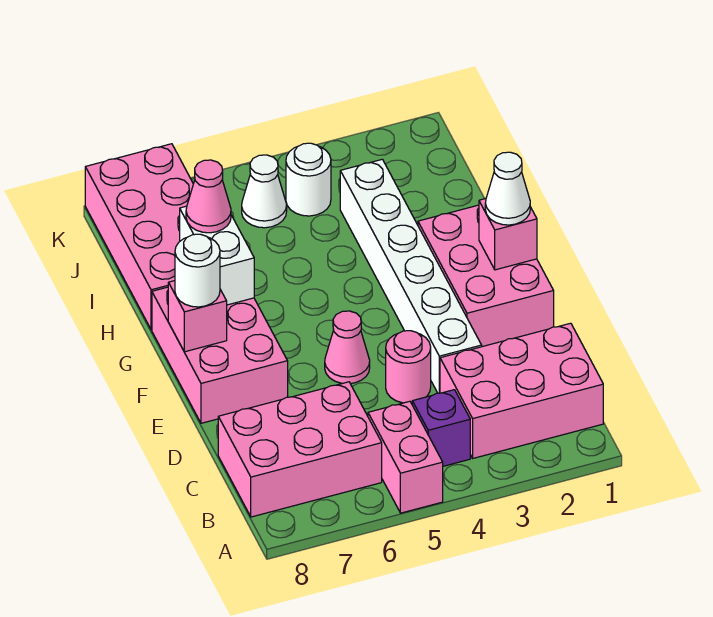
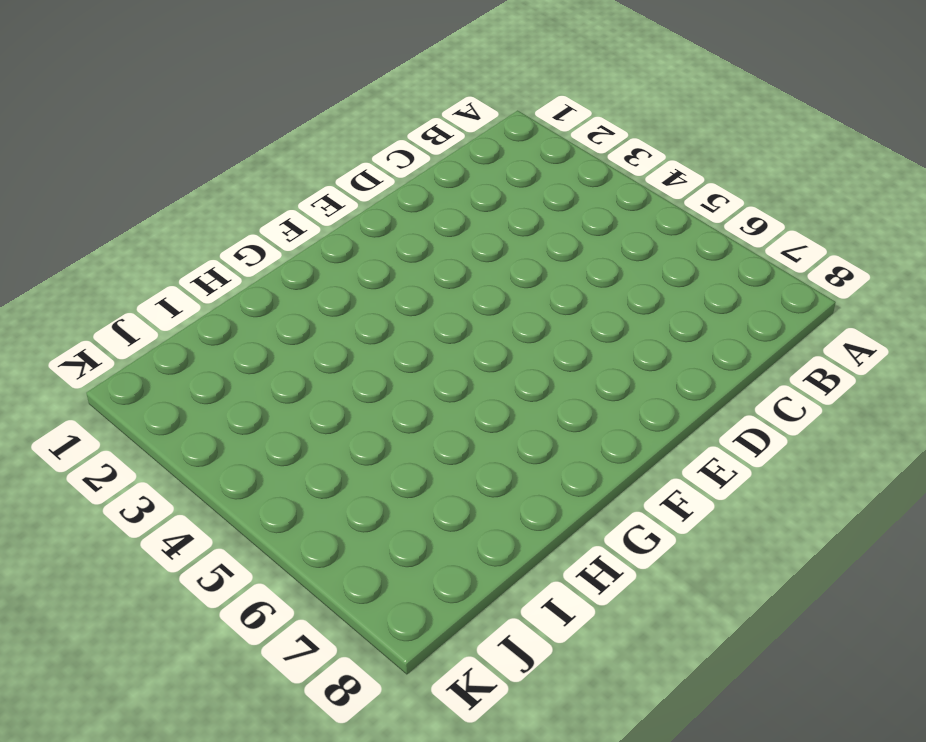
none -> pink brick A5:B5 level 1
none -> pink brick B1:C3 level 1
none -> purple brick B4 level 1

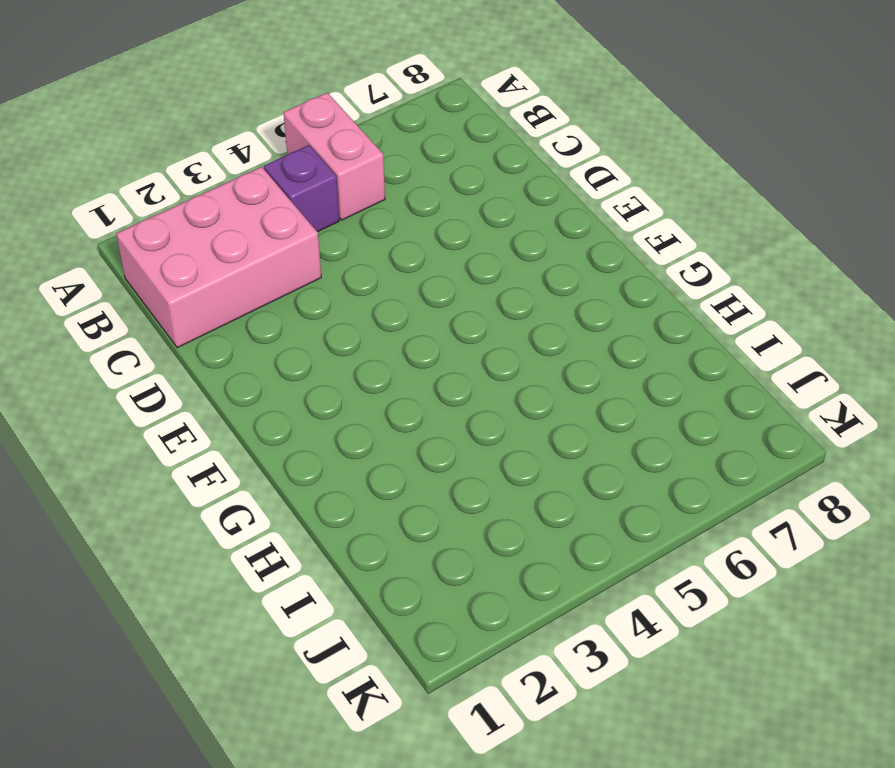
none -> pink brick B6:C8 level 1
none -> white brick D3:I3 level 1
none -> pink round brick D4 level 1

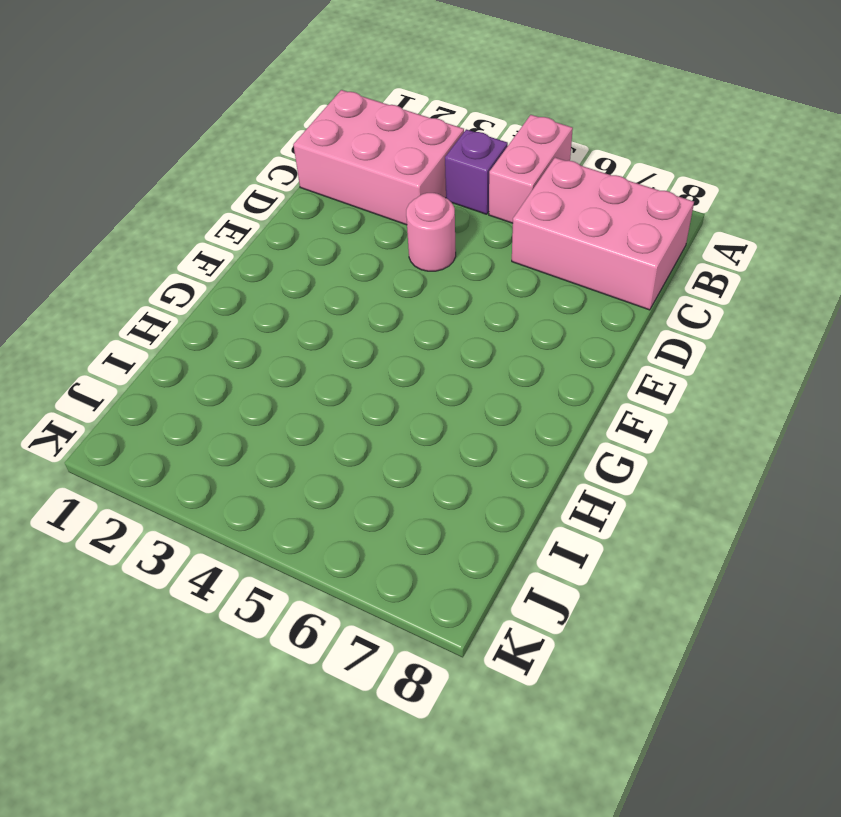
none -> white brick D3:I3 level 1
none -> pink brick E1:G2 level 1
none -> pink cone E5 level 1

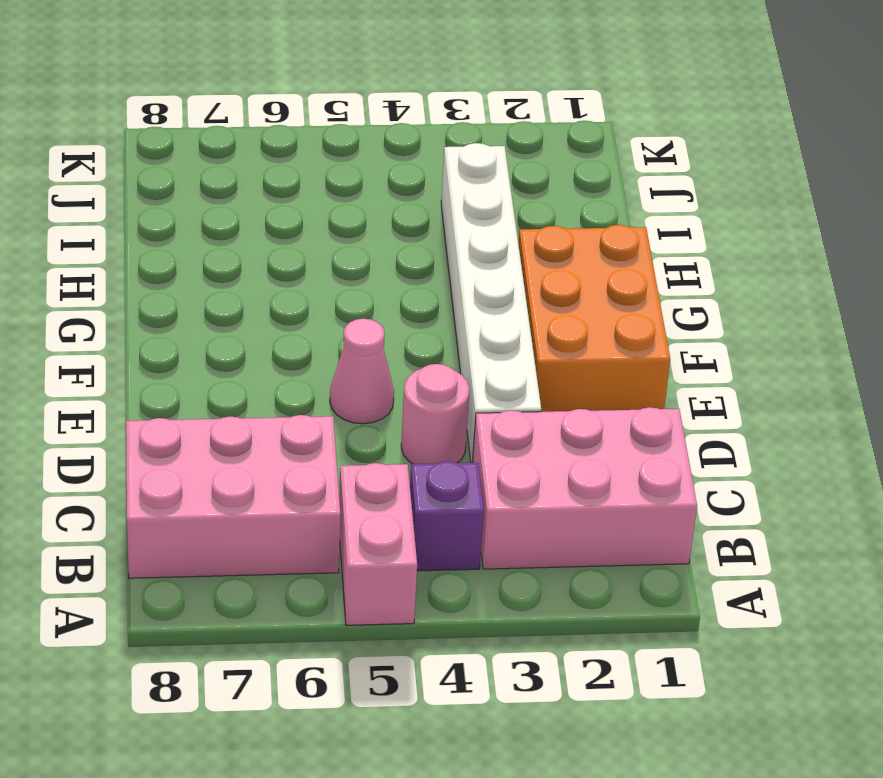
orange brick E1:G2 level 1 -> pink brick E1:G2 level 1
none -> pink brick E7:G8 level 1
none -> pink brick H7:K8 level 1
none -> white round brick J4 level 1

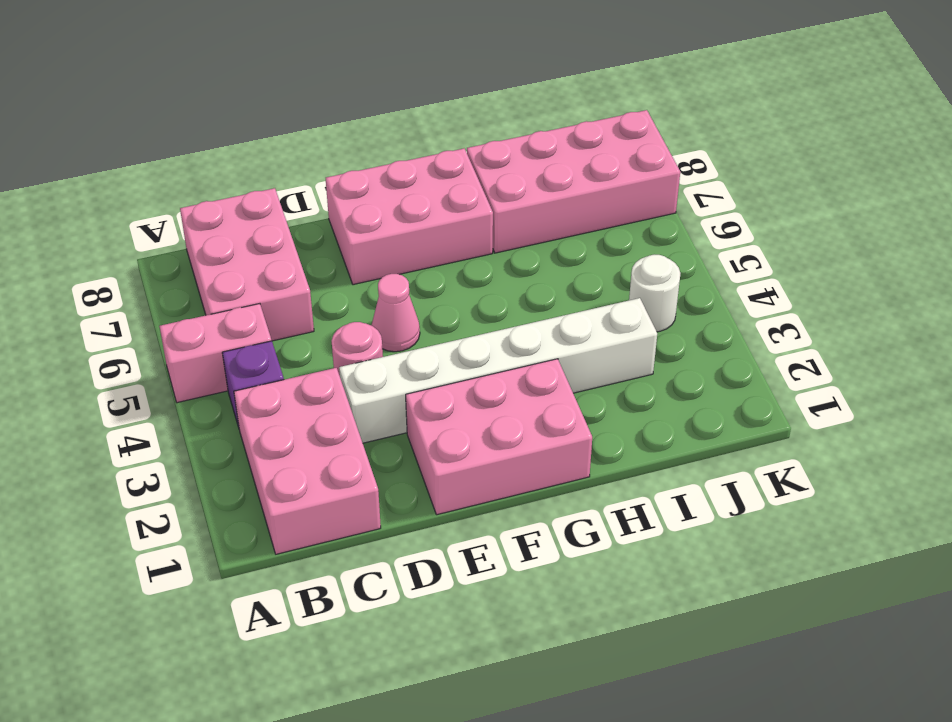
none -> white cone J5 level 1
none -> pink brick F1 level 2
none -> pink brick F8 level 2

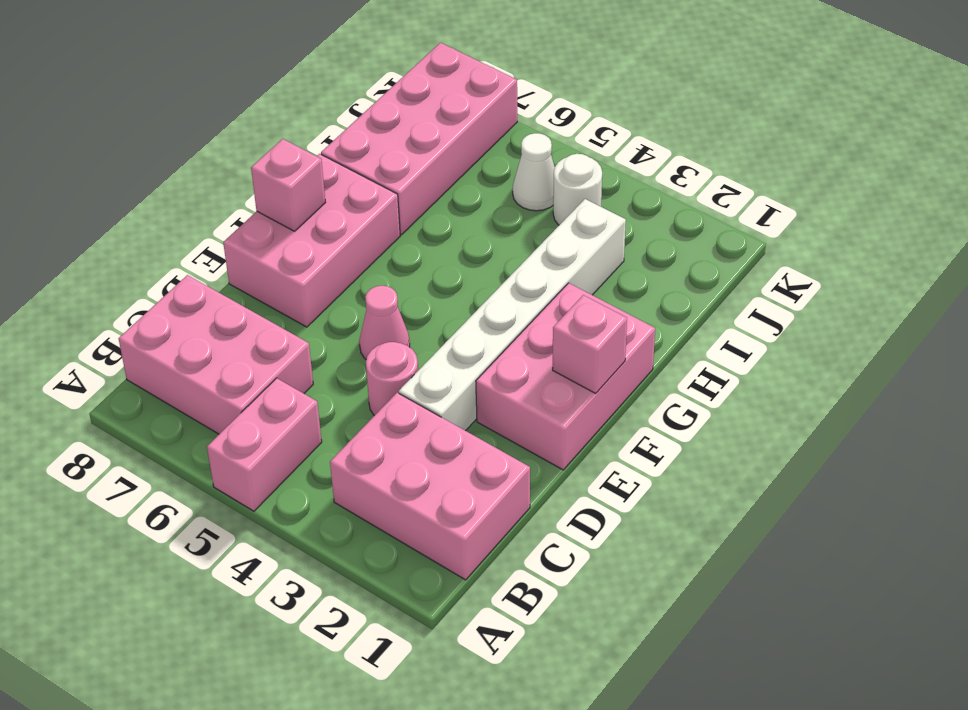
none -> purple brick B4 level 1
none -> white brick G7:H7 level 2
none -> white cone F1 level 3

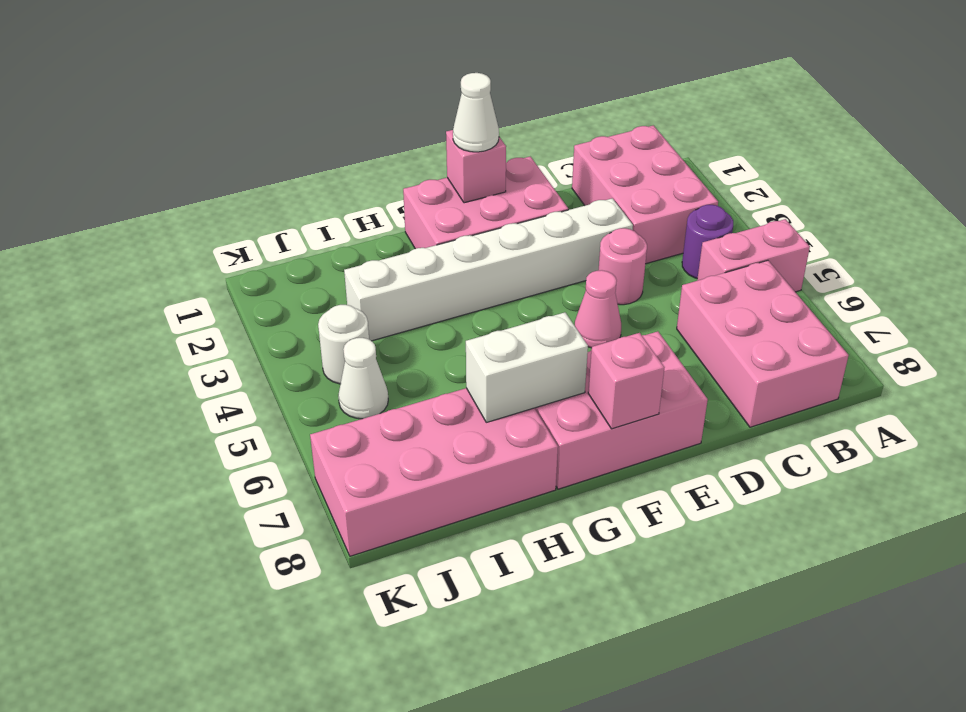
purple round brick B4 level 1 -> purple brick B4 level 1
none -> white round brick F8 level 3
none -> pink cone H7 level 3

